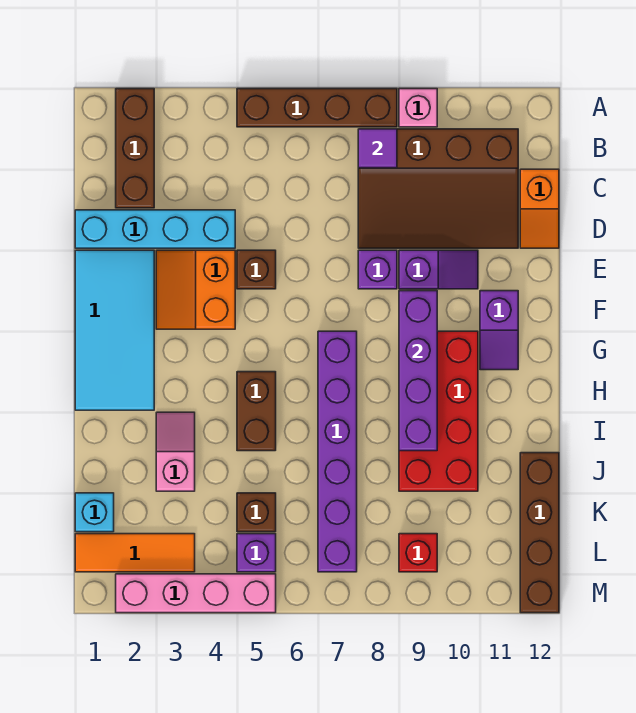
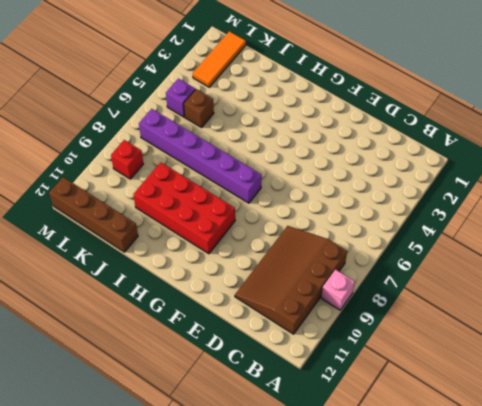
none -> brown brick A2:C2 level 1
none -> brown brick A5:A8 level 1
none -> orange slope C12:D12 level 1 top C

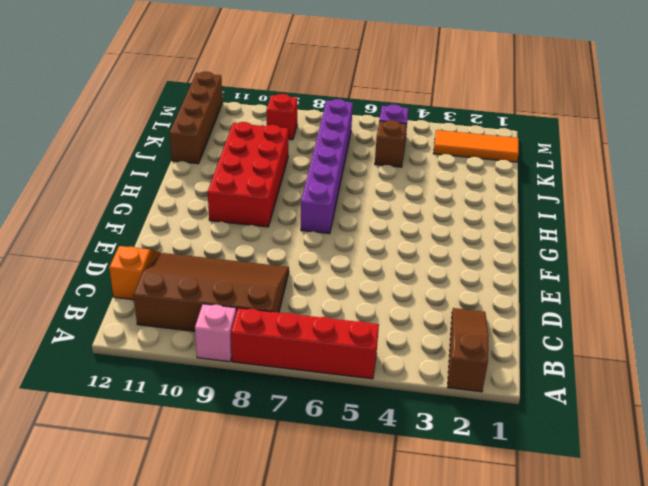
brown slope A2:C2 level 1 top A -> brown brick A2:C2 level 1
red brick A5:A8 level 1 -> brown brick A5:A8 level 1
none -> cyan brick D1:D4 level 1
none -> cyan tile E1:H2 level 1
none -> orange slope E3:F4 level 1 top 4

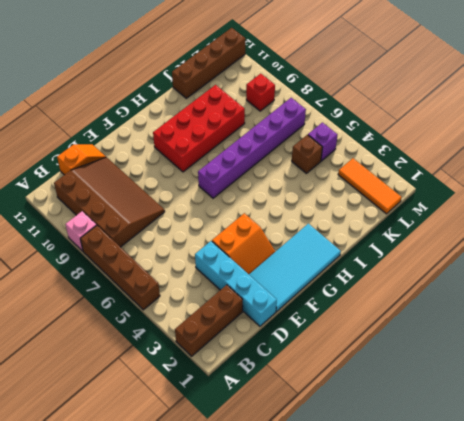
none -> brown brick E5 level 1
none -> purple brick E8 level 1
none -> purple slope E9:E10 level 1 top 9

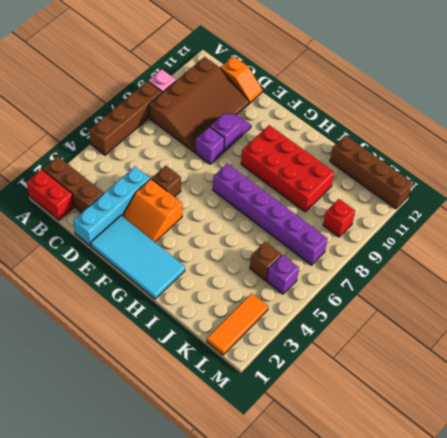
red brick A1:B1 level 1 -> none
none -> purple slope F11:G11 level 1 top F
none -> brown brick H5:I5 level 1
none -> pink slope I3:J3 level 1 top J

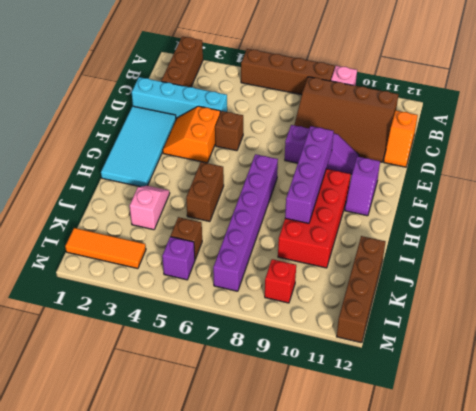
none -> cyan brick K1 level 1
none -> pink brick M2:M5 level 1
none -> purple tile B8 level 2

